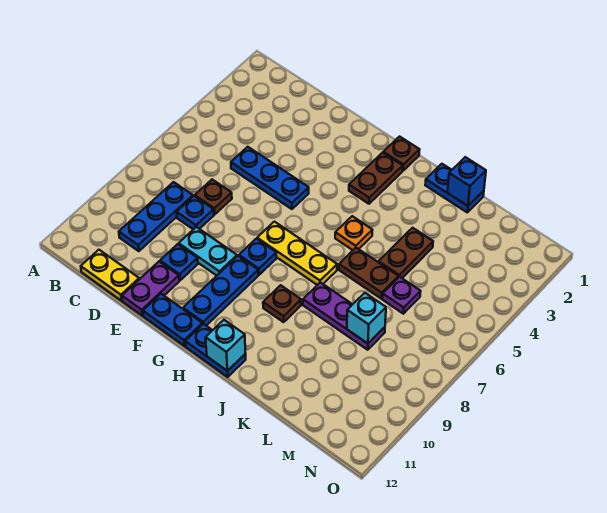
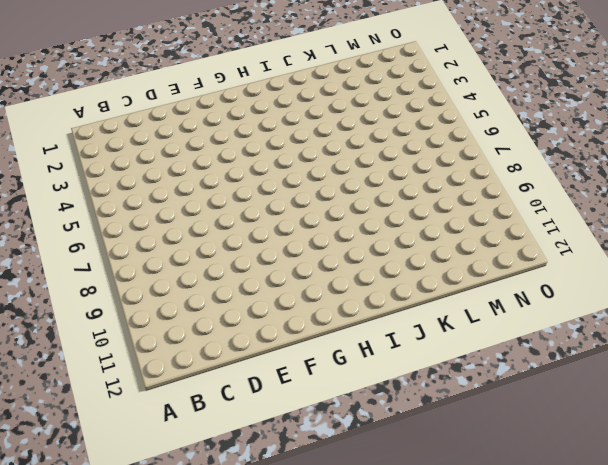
none -> blue plate C8:C10 level 1
none -> yellow plate C12:D12 level 1
none -> blue plate D5:F5 level 1

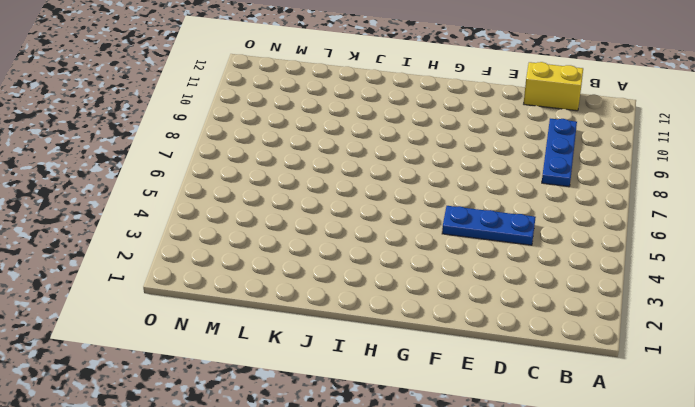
yellow brick C12:D12 level 1 -> yellow plate C12:D12 level 1
none -> brown plate D7 level 1
none -> blue plate D8 level 1
none -> cyan plate E9:F9 level 1

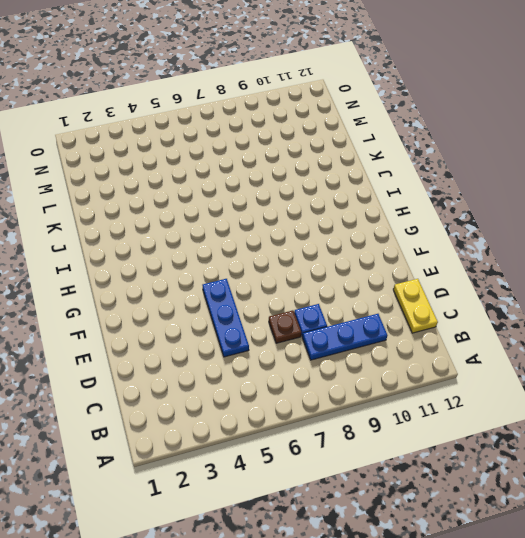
none -> cyan plate E9:F9 level 1
none -> blue plate E10 level 1
none -> purple plate E11:E12 level 1

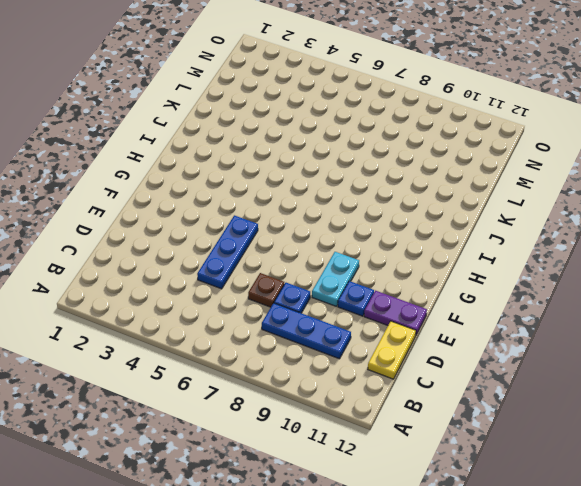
none -> blue plate F12:G12 level 1
none -> yellow plate G7:I7 level 1
none -> blue plate G8 level 1

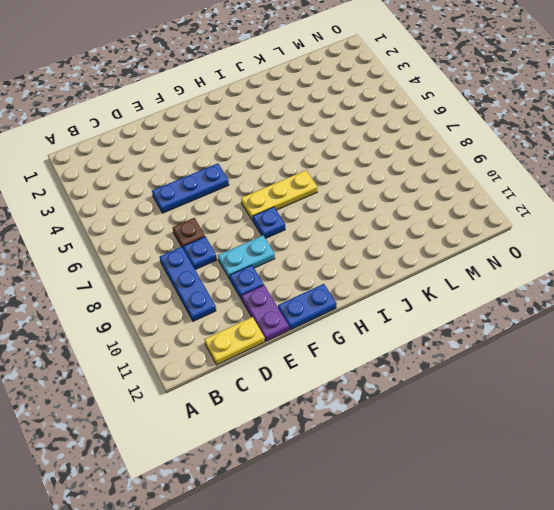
none -> blue plate G9:G11 level 1
none -> brown plate H1 level 1
none -> brown plate H2:H3 level 1

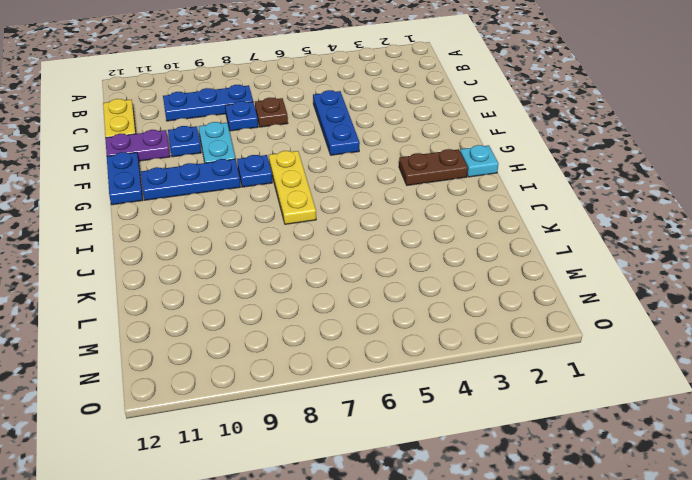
cyan plate H1 level 1 -> brown plate H1 level 1
none -> blue plate H12:I12 level 1
none -> orange plate I5 level 1
none -> brown plate I9 level 1

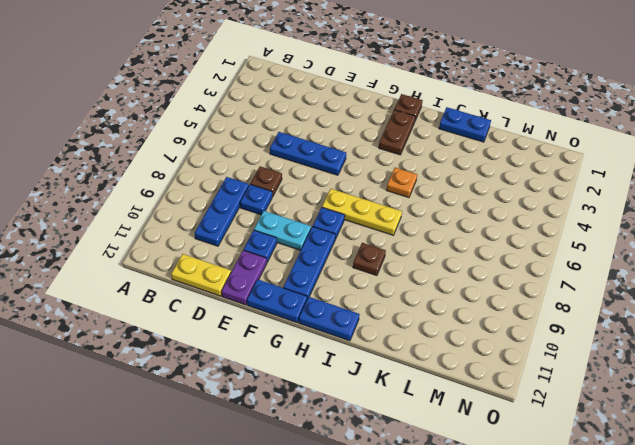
none -> brown plate J6:K6 level 1
none -> purple plate J8:L8 level 1
none -> brown plate K4:K5 level 1

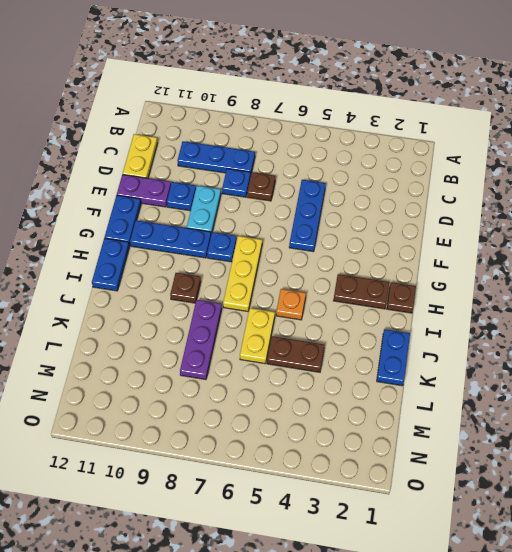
yellow plate J6:K6 level 1 -> brown plate J6:K6 level 1
none -> purple plate L6 level 1
none -> cyan brick I12 level 2
none -> blue brick K1 level 2

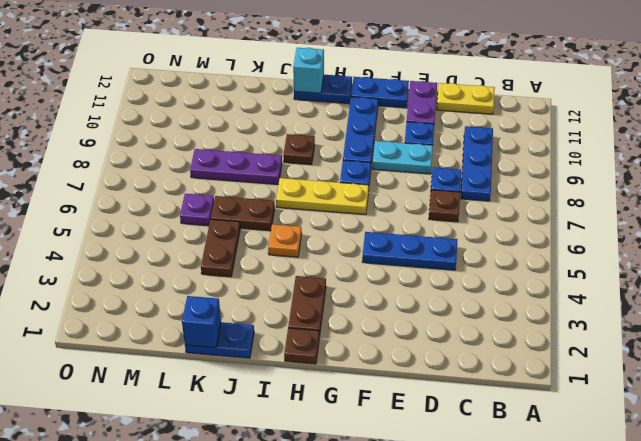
none -> cyan brick L8 level 2

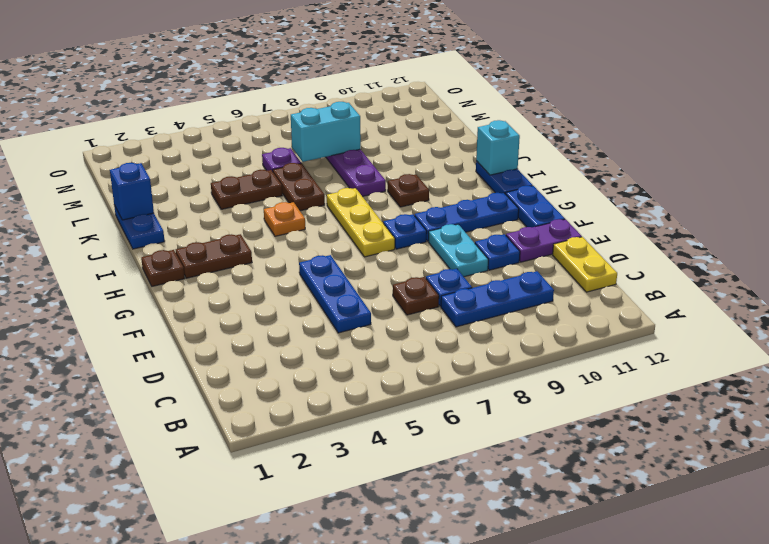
cyan brick L7:L8 level 2 -> cyan brick L8 level 2

